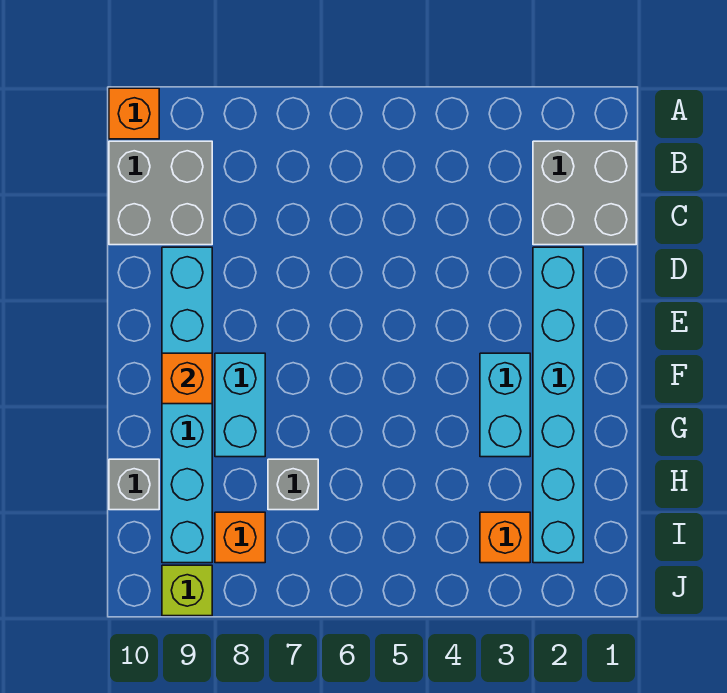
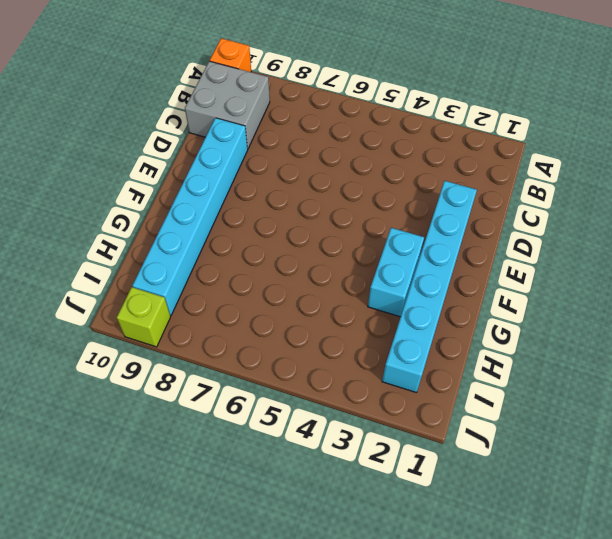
none -> grey brick B1:C2 level 1
none -> cyan brick F8:G8 level 1
none -> grey brick H7 level 1

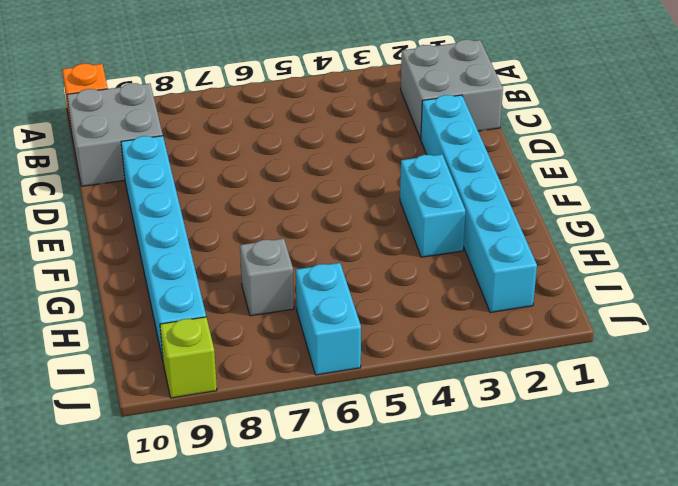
cyan brick I6:J6 level 1 -> cyan brick F8:G8 level 1
none -> grey brick H10 level 1
none -> orange brick I3 level 1
none -> orange brick I8 level 1

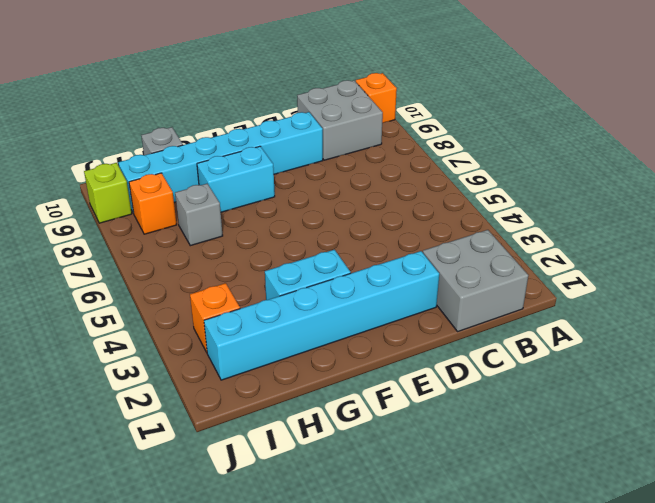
none -> orange brick F9 level 2

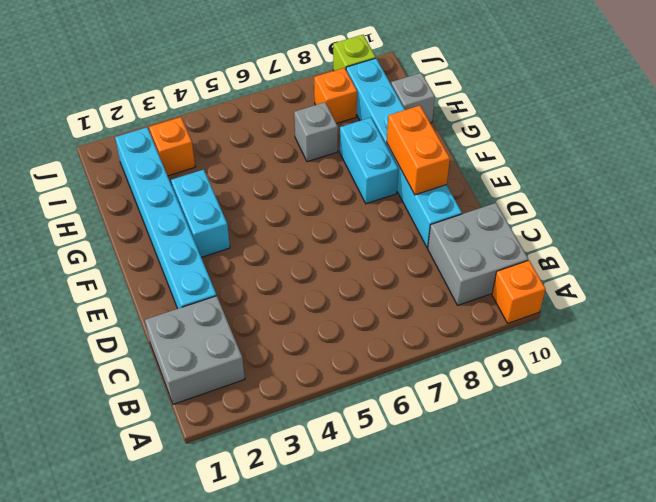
orange brick E9:F9 level 2 -> orange brick F9 level 2

